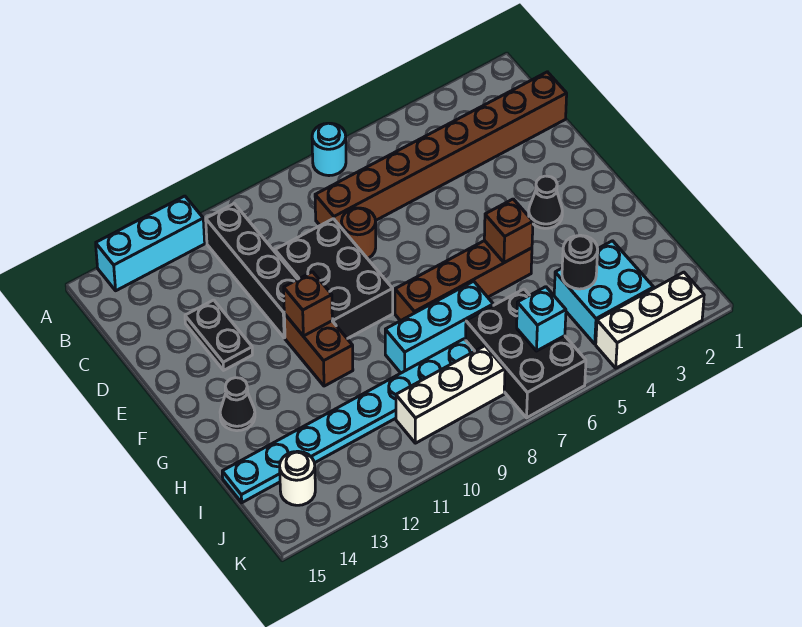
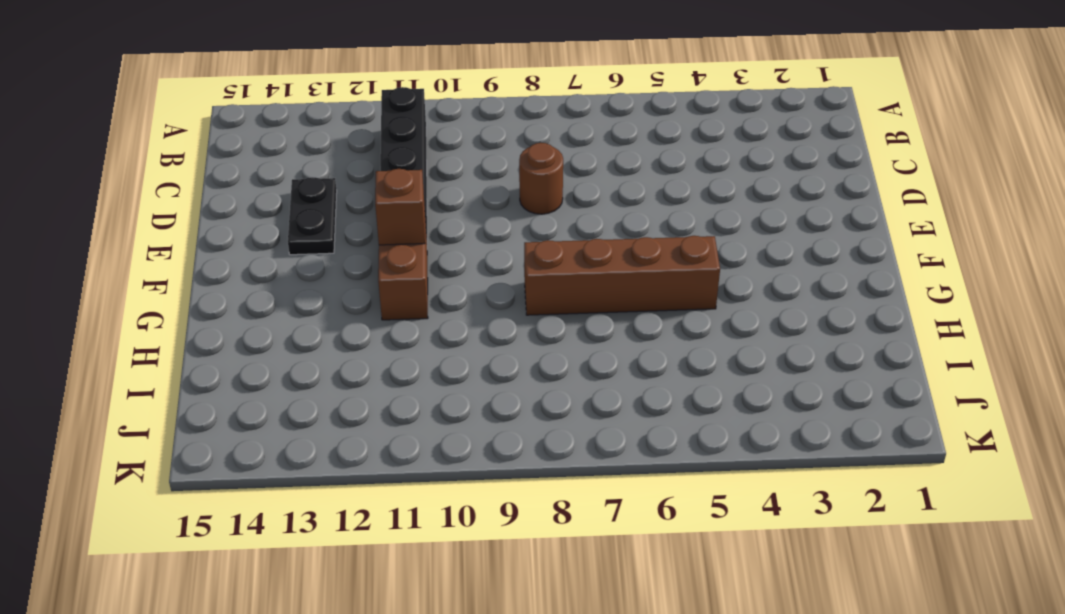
none -> cyan round brick A7 level 1
none -> cyan brick A12:A14 level 1
none -> brown brick C1:C8 level 1

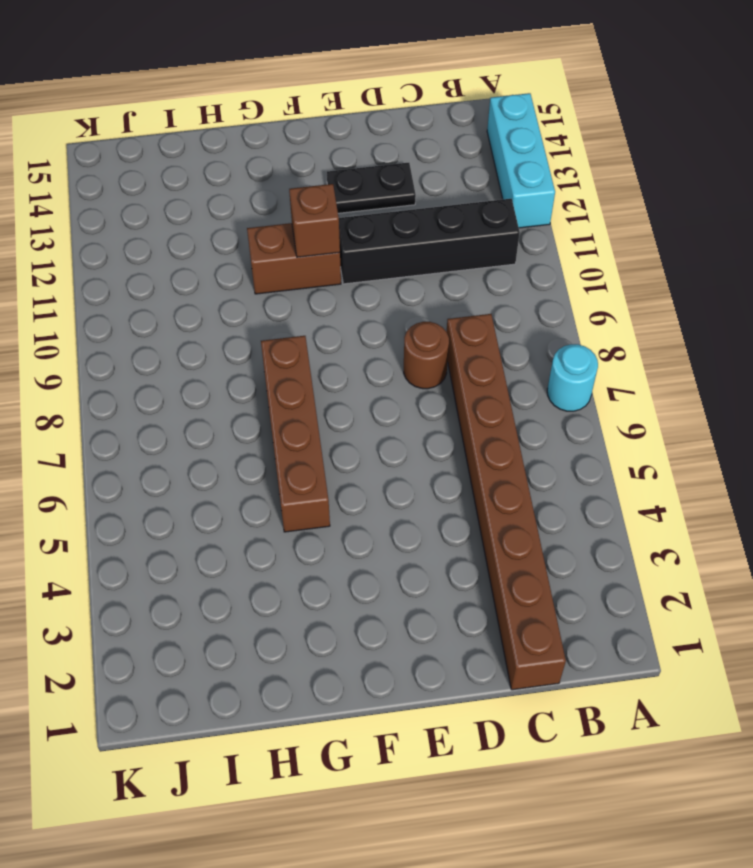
none -> black brick D9:F10 level 1
none -> black cone F3 level 1
none -> black cone G14 level 1

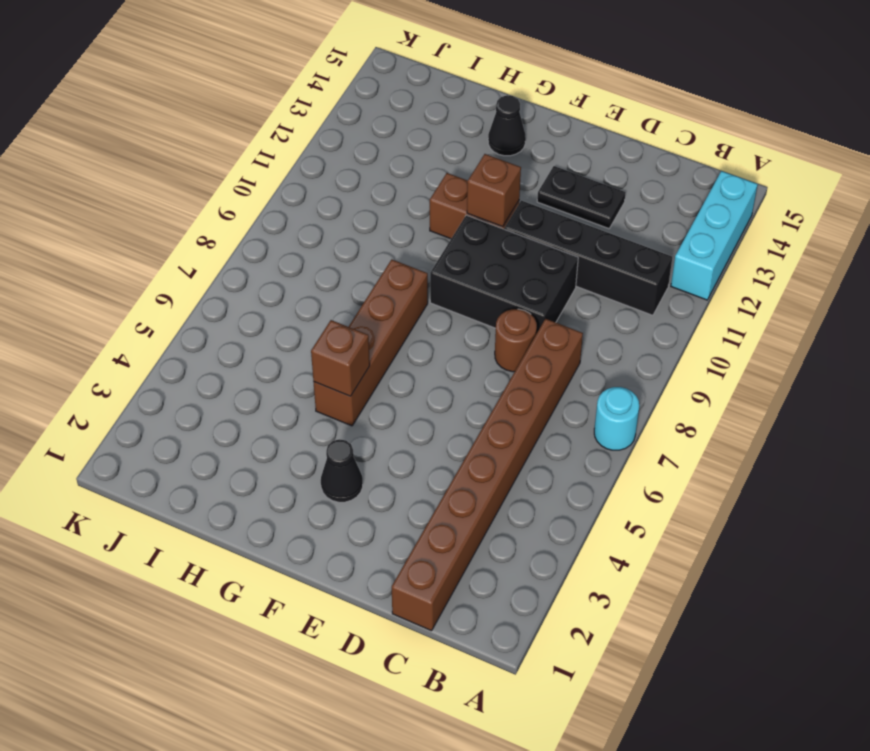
none -> cyan brick H7:H9 level 1
none -> cyan brick I3:J4 level 1
none -> black brick I6:K7 level 1

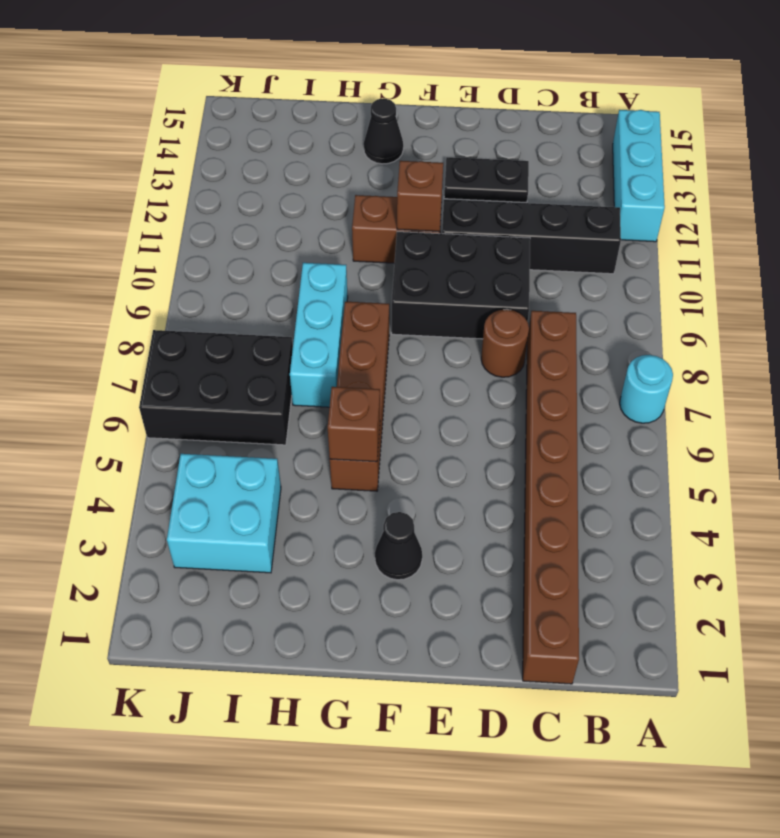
none -> cyan plate I8:I15 level 1
none -> white brick J8:J10 level 1
none -> white round brick J14 level 1

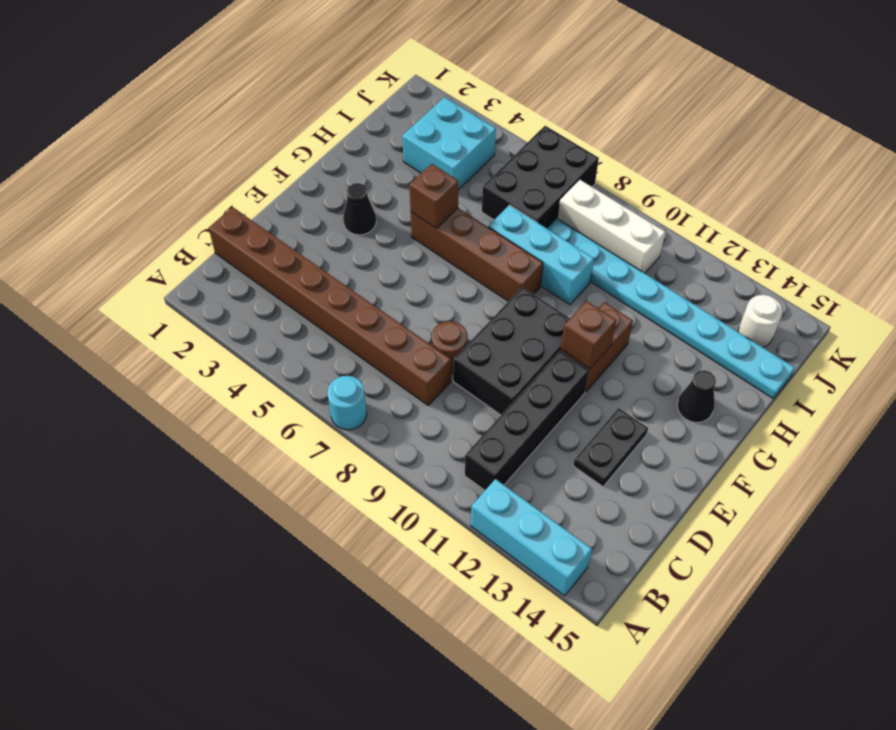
none -> white brick K2:K4 level 1
none -> black round brick I4 level 2
none -> cyan brick J6 level 2

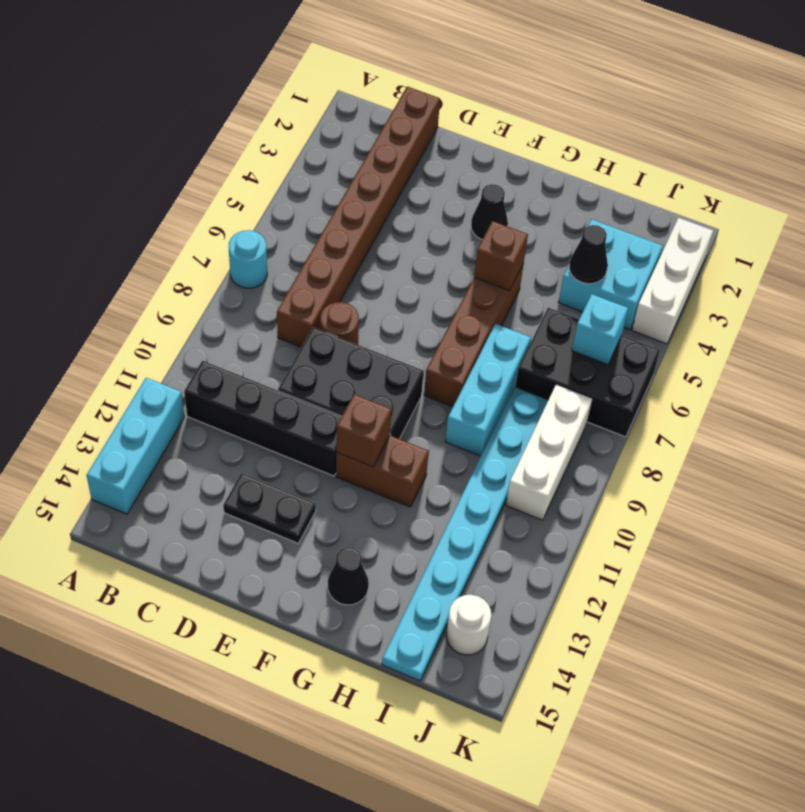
black cone I4 level 2 -> black round brick I4 level 2

